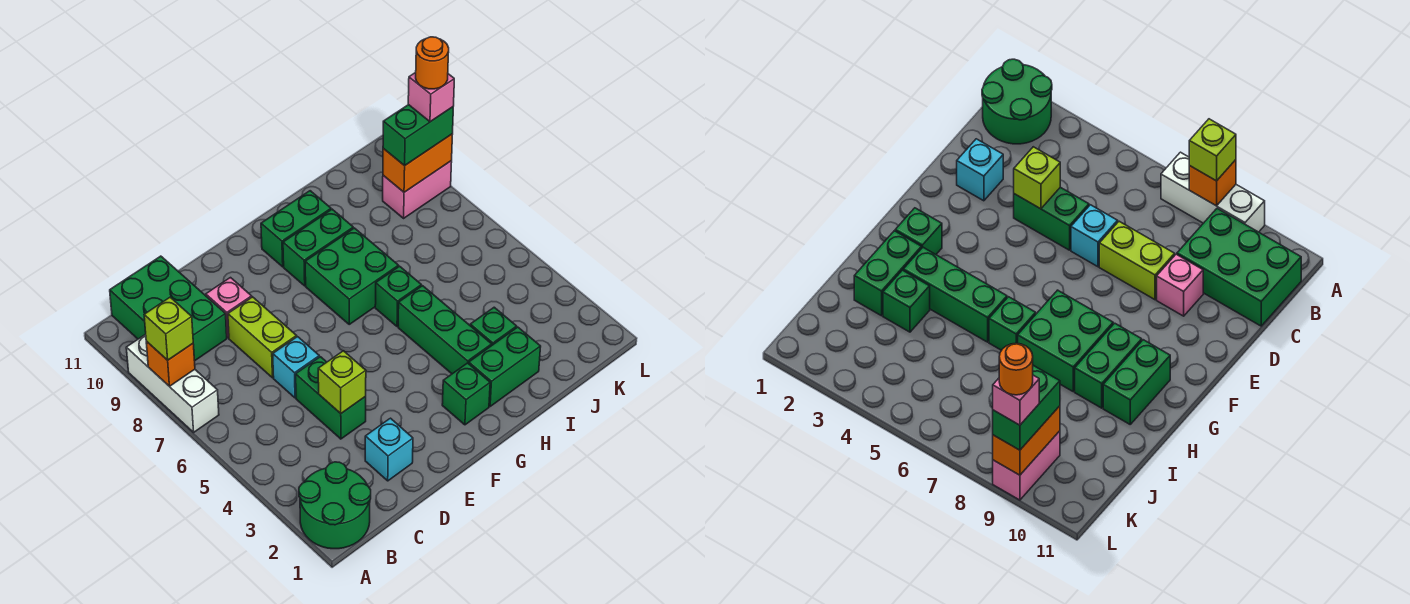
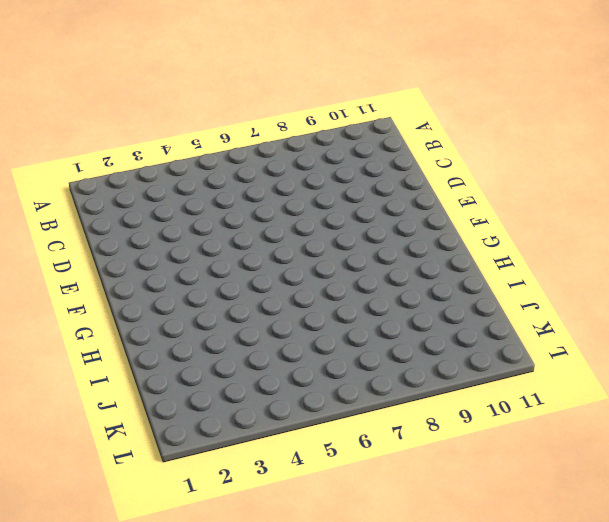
none -> green round brick A1:B2 level 1
none -> white brick A7:A9 level 1
none -> green brick B9:C11 level 1

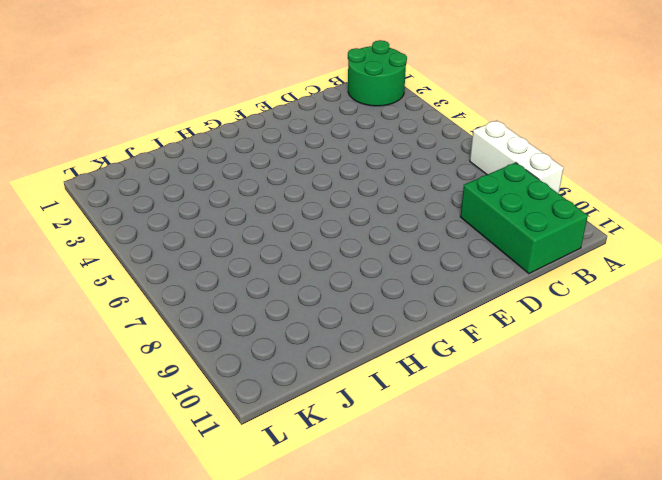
none -> cyan brick D2 level 1
none -> green brick D4:D5 level 1
none -> cyan brick D6 level 1

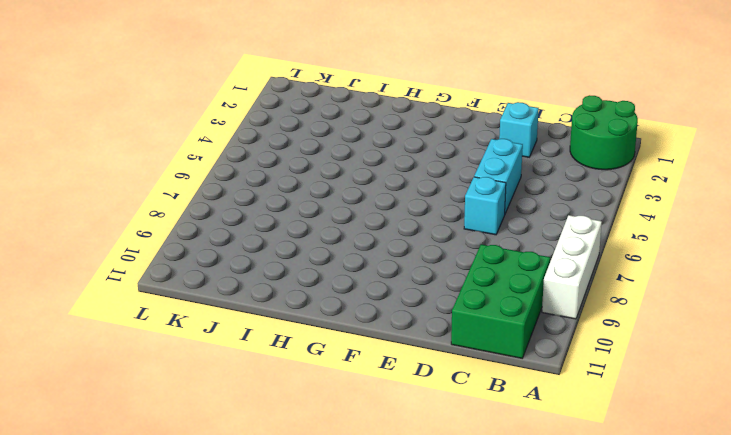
cyan brick D4:D5 level 1 -> green brick D4:D5 level 1
none -> lime brick D7:D8 level 1
none -> pink brick D9 level 1
none -> green brick G2 level 1

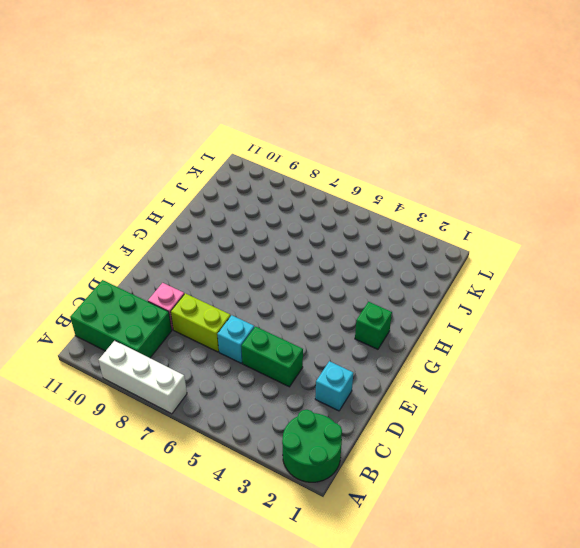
none -> green brick G7:H8 level 1
none -> green brick G9:H9 level 1
none -> green brick G10:H10 level 1

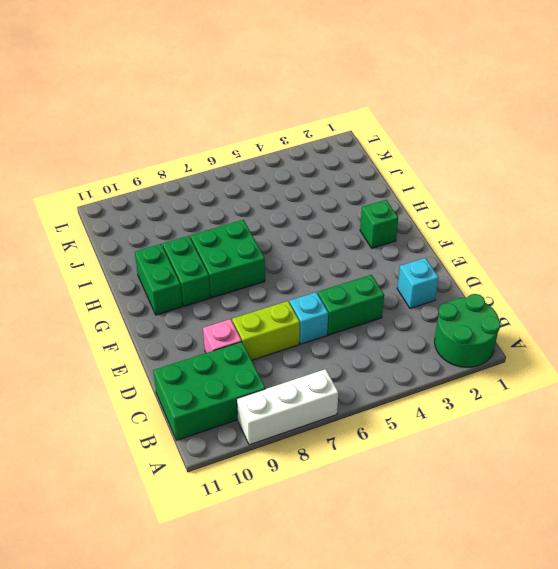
none -> green brick H2:I2 level 1
none -> green brick H3:H5 level 1
none -> green brick H6 level 1

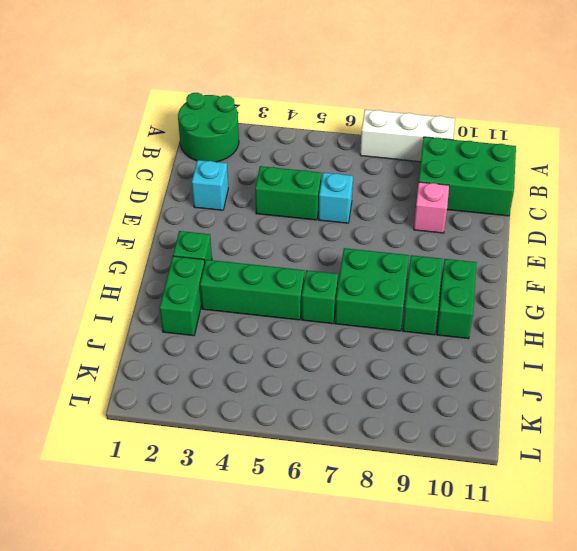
none -> lime brick D7:D8 level 1
none -> green brick I3 level 1
none -> pink brick K9:L9 level 1

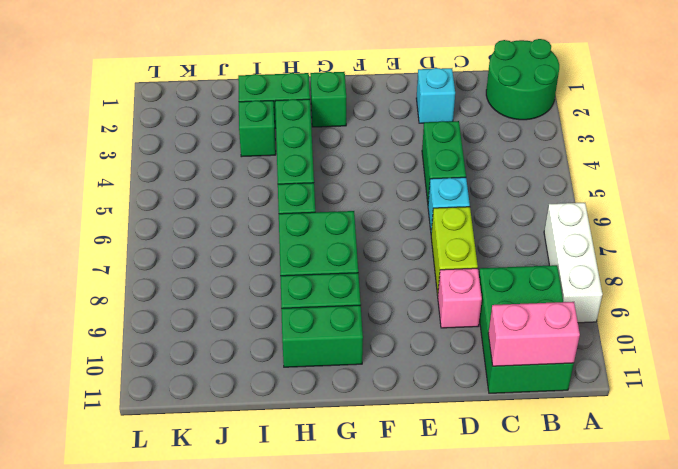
pink brick B11:C11 level 2 -> pink brick K9:L9 level 1
none -> orange brick A8 level 2
none -> lime brick D4 level 2
none -> orange brick K9:L9 level 2

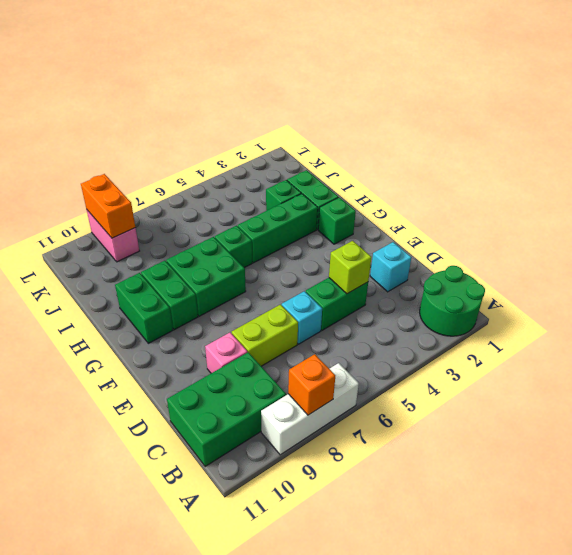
none -> lime brick A8 level 3
none -> green brick K9:L9 level 3
none -> pink brick L9 level 4

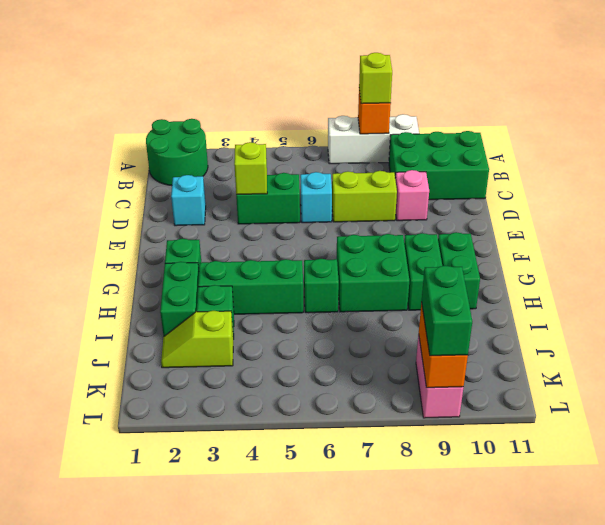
lime slope J2:J3 level 1 top 3 -> none
none -> pink brick L9 level 4
none -> orange round brick L9 level 5

